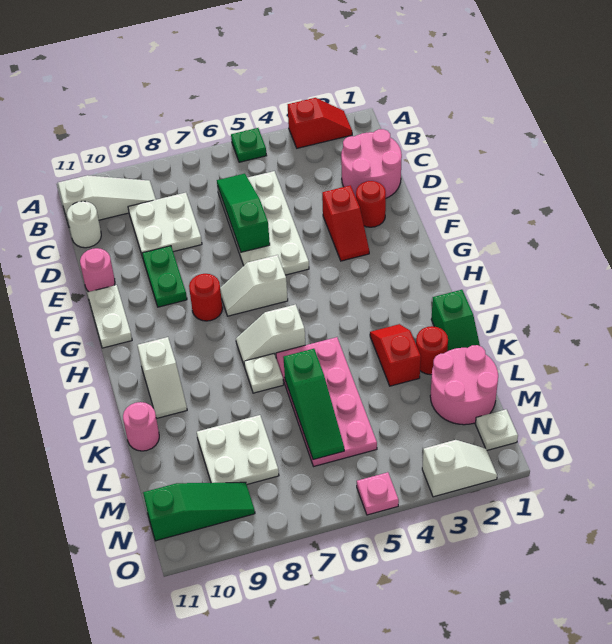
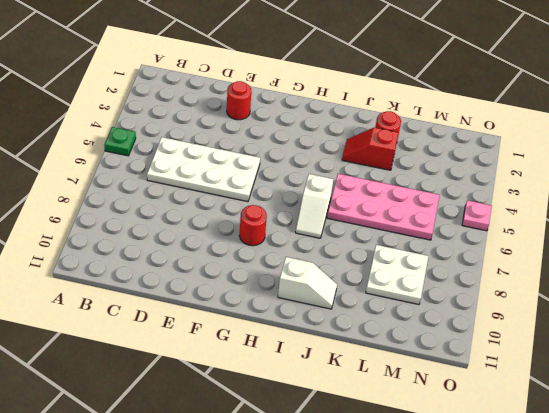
none -> red slope A2:A3 level 1 top 3
none -> white slope B9:B11 level 1 top 11
none -> pink round brick C1:D2 level 1
none -> white plate C8:D9 level 1

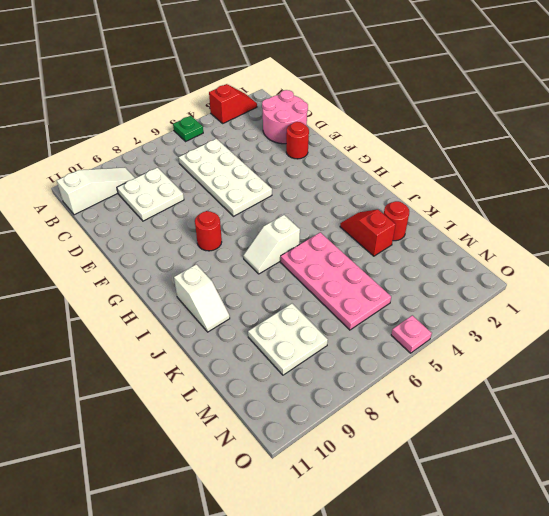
none -> white round brick C11 level 1
none -> red slope E3:F3 level 1 top E
none -> green plate E9:F9 level 1
none -> pink round brick E11 level 1

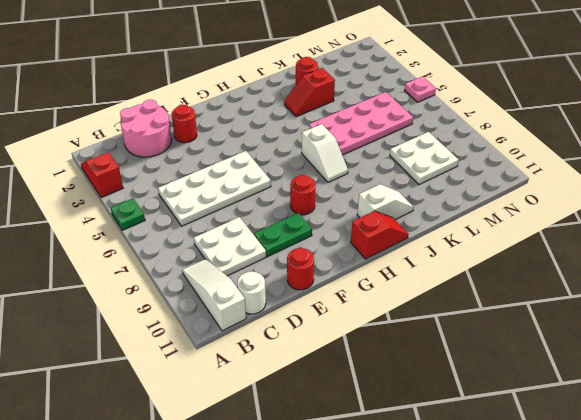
red round brick E11 level 1 -> pink round brick E11 level 1
red slope H11:I11 level 1 top H -> red slope E3:F3 level 1 top E
none -> white plate F11:G11 level 1
none -> white slope G6:G7 level 1 top 6
none -> green slope J1:K1 level 1 top J
none -> white plate J7 level 1

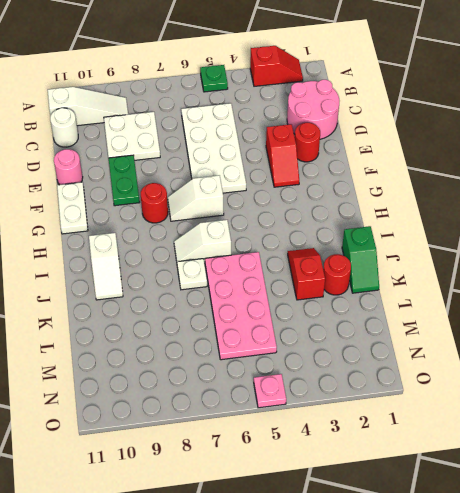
none -> pink round brick K11 level 1
none -> pink round brick L1:M2 level 1
none -> white plate L8:M9 level 1
none -> white plate N1 level 1

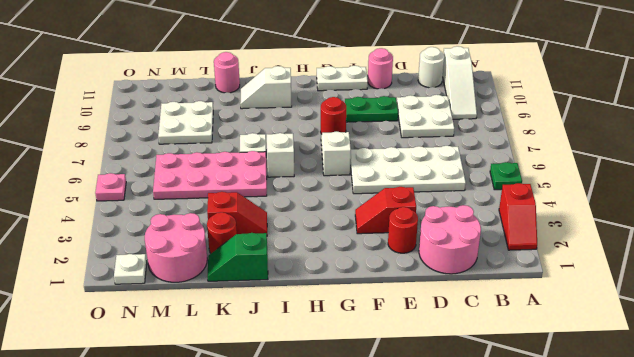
none -> green slope N9:N11 level 1 top 11
none -> white slope O2:O3 level 1 top 3
none -> green slope C6:E6 level 2 top E
none -> green slope K6:M6 level 2 top K

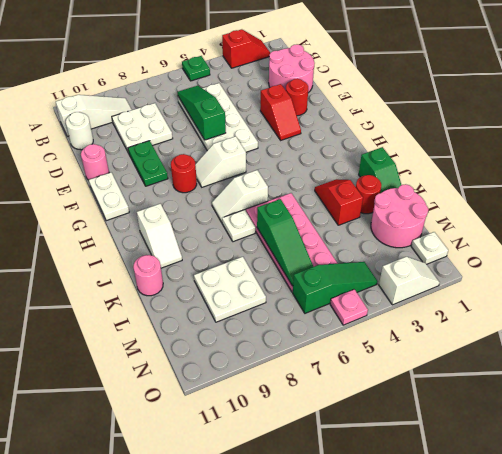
green slope N4:N6 level 1 top 6 -> green slope N9:N11 level 1 top 11

